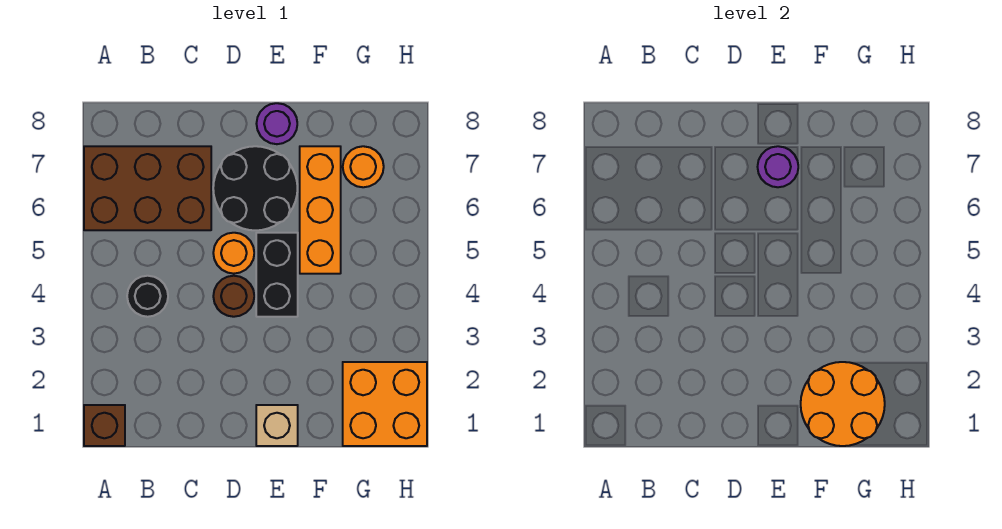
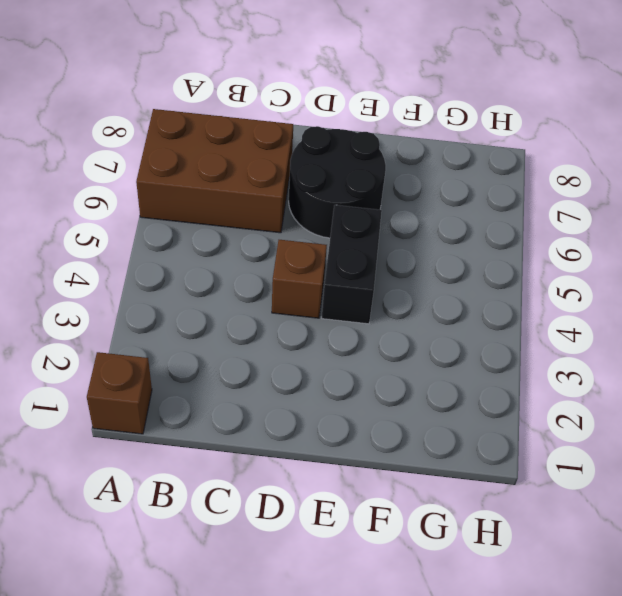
brown brick D4 level 1 -> brown round brick D4 level 1
none -> black round brick B4 level 1
none -> orange round brick D5 level 1
none -> tan brick E1 level 1

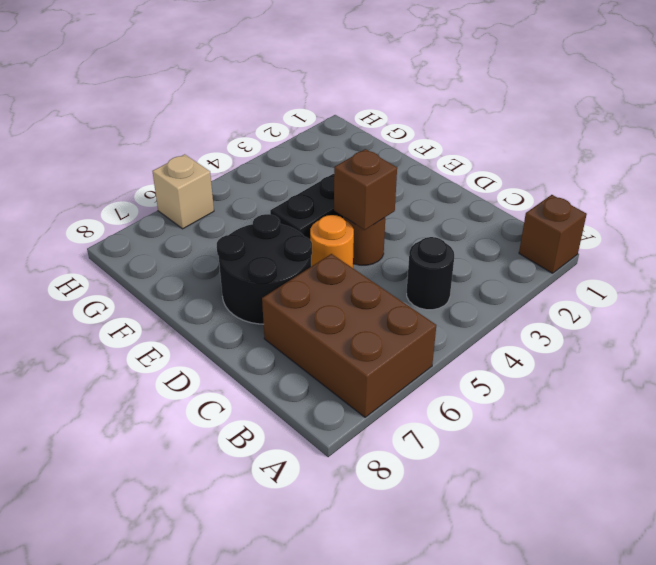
brown brick D4 level 2 -> none
tan brick H6 level 1 -> tan brick E1 level 1
none -> purple round brick E8 level 1
none -> orange brick F5:F7 level 1
none -> orange brick G1:H2 level 1

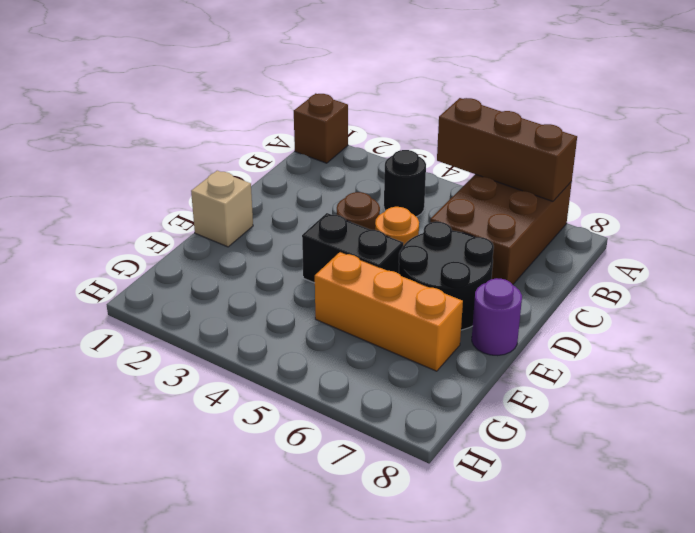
brown brick A5:A7 level 2 -> none
none -> orange brick G1:H2 level 1
none -> orange round brick G7 level 1
none -> purple round brick E7 level 2

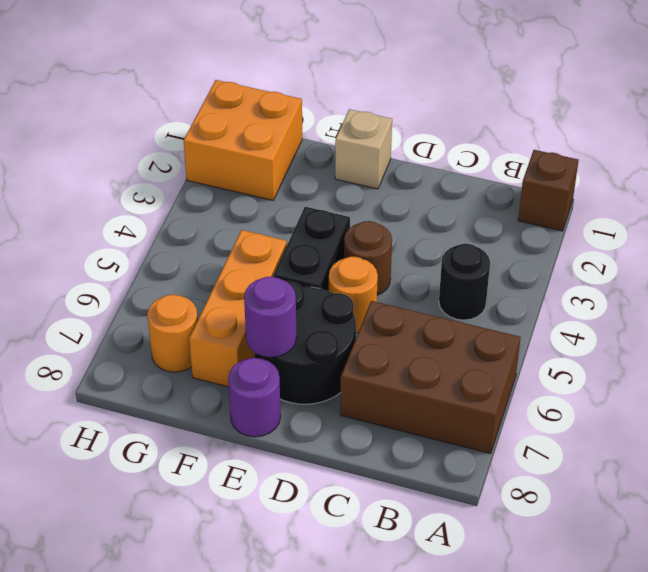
none -> orange round brick F1:G2 level 2

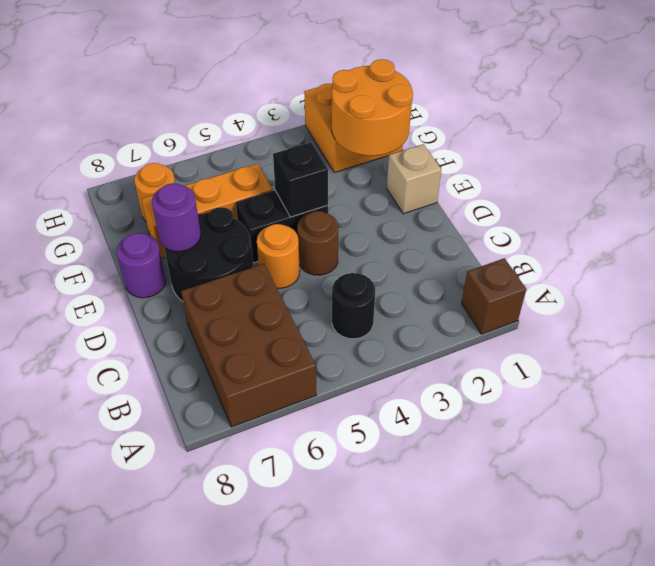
black brick E4 level 2 -> none

